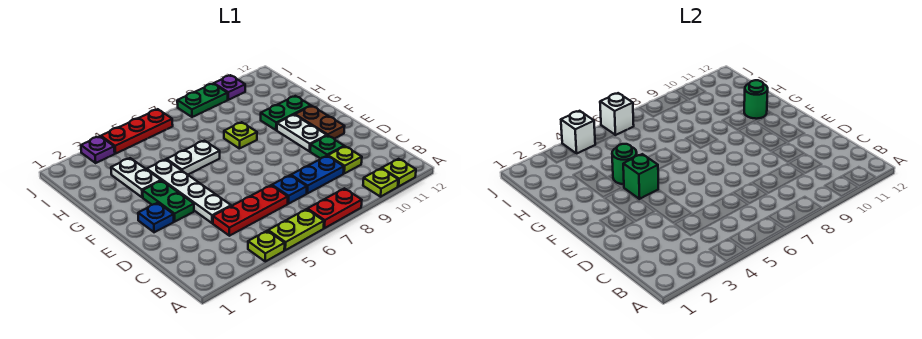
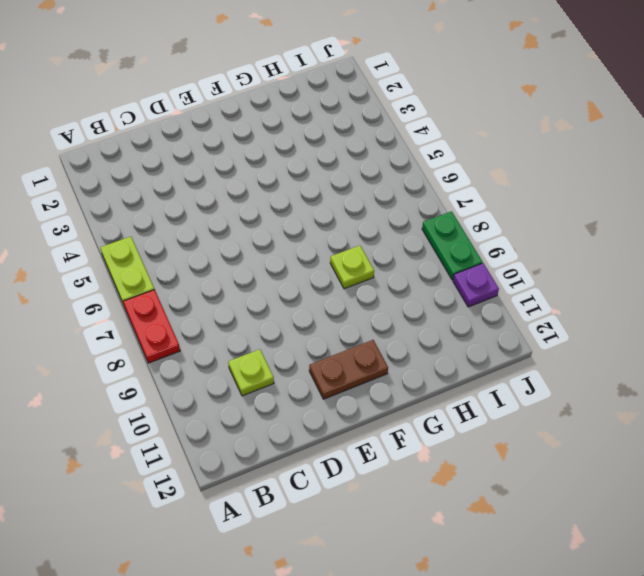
none -> lime plate A4 level 1
none -> lime plate A10 level 1
none -> lime plate A11 level 1

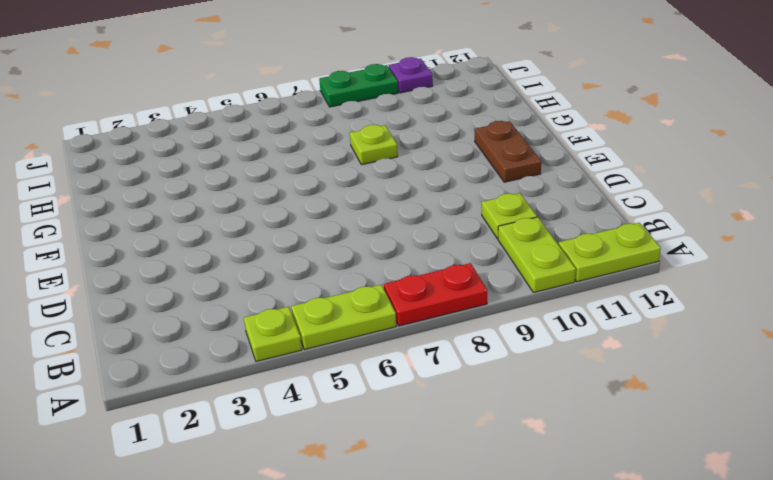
lime plate A10:B10 level 1 -> lime plate A10 level 1
lime plate A11:A12 level 1 -> lime plate A11 level 1
none -> red plate C4:C6 level 1
none -> blue plate C7 level 1
none -> blue plate C8:C9 level 1

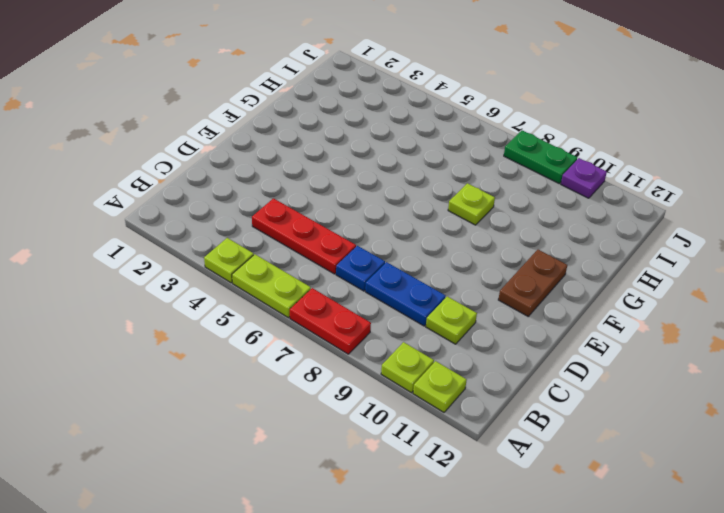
none -> white plate D4:G4 level 1
none -> green plate D10 level 1
none -> blue plate E2 level 1

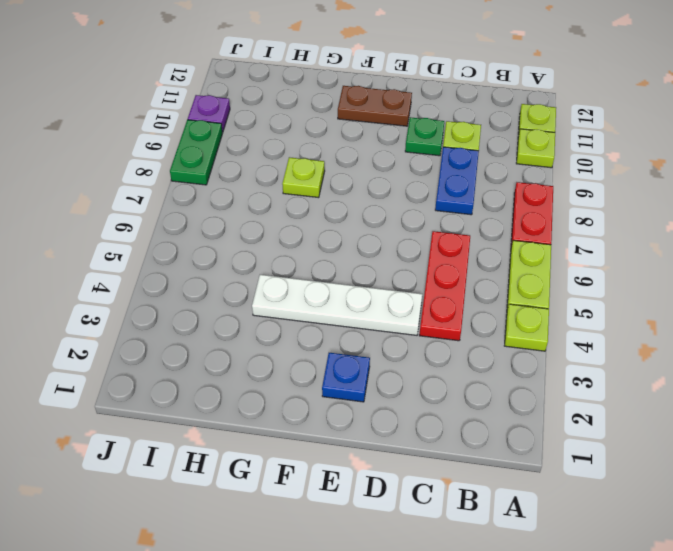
none -> blue plate C7 level 1
none -> green plate E3:F3 level 1
none -> white plate E10:F10 level 1

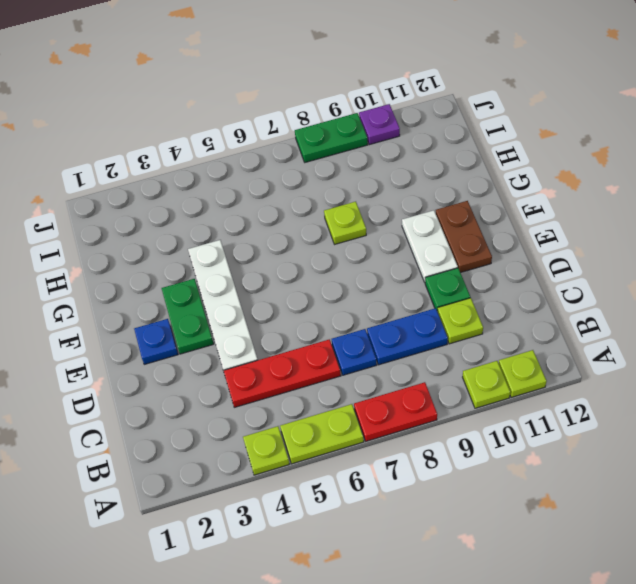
none -> white plate G3:H3 level 1
none -> white plate G5:G6 level 1
none -> green plate G10:G11 level 1

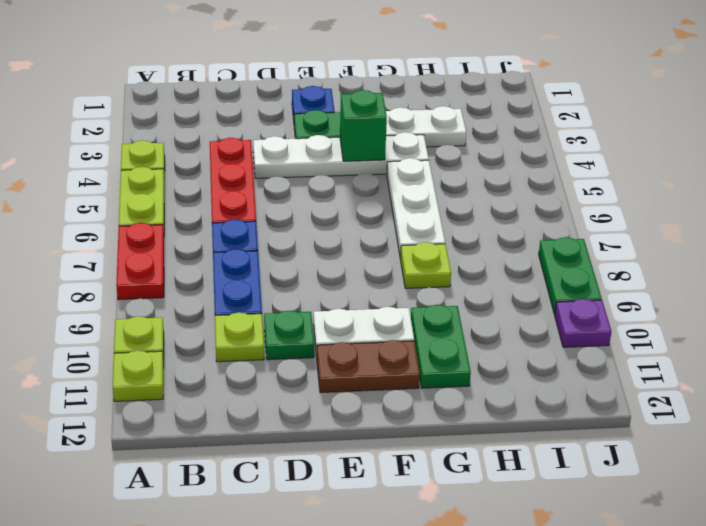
white plate G5:G7 level 1 -> white plate G5:G6 level 1
none -> purple plate J3 level 1
none -> red plate J4:J6 level 1
none -> green round brick G4 level 2

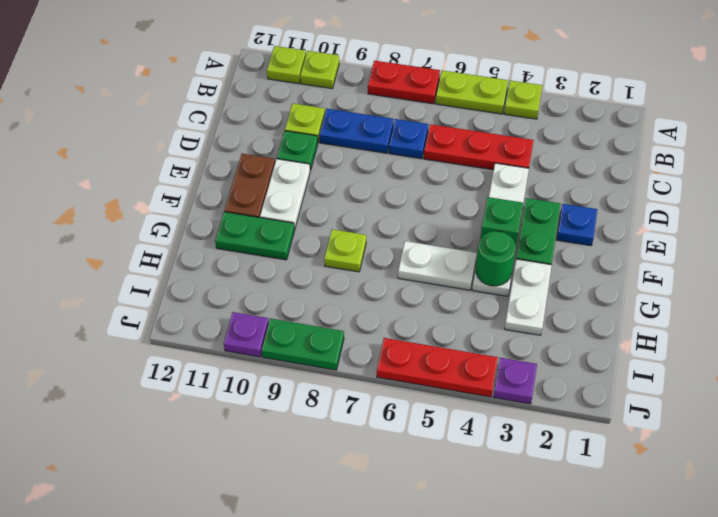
none -> green round brick G11 level 2
none -> white brick J4 level 2
none -> white brick J6 level 2

